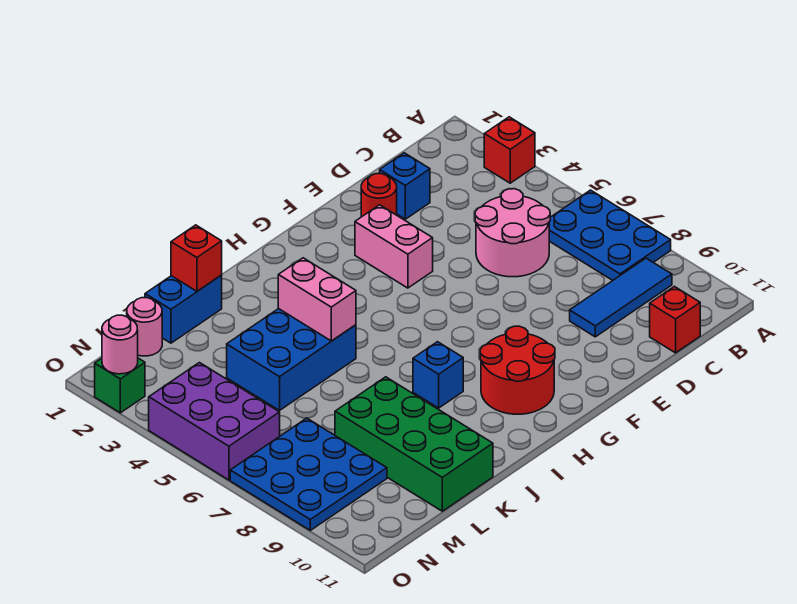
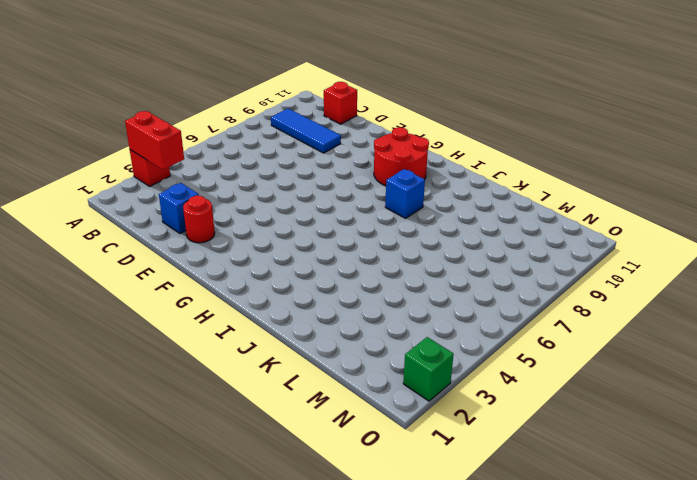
red brick A3:B3 level 2 -> none
none -> blue plate A6:B8 level 1
none -> pink round brick C5:D6 level 1
none -> pink brick F3:F4 level 1

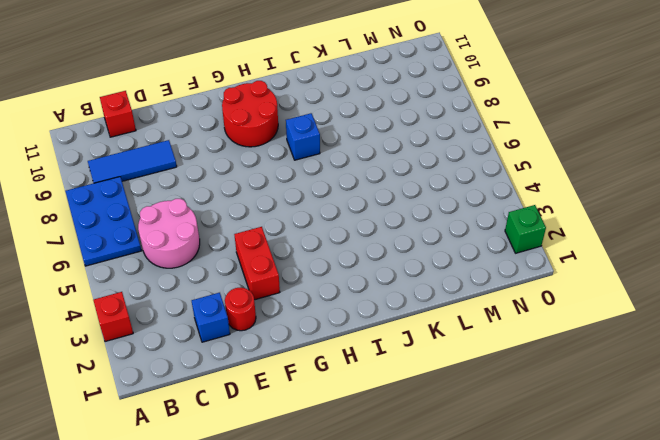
red brick F3:F4 level 1 -> pink brick F3:F4 level 1
none -> blue brick J4:L5 level 1
none -> blue brick K1:L1 level 1
none -> green brick K8:L11 level 1

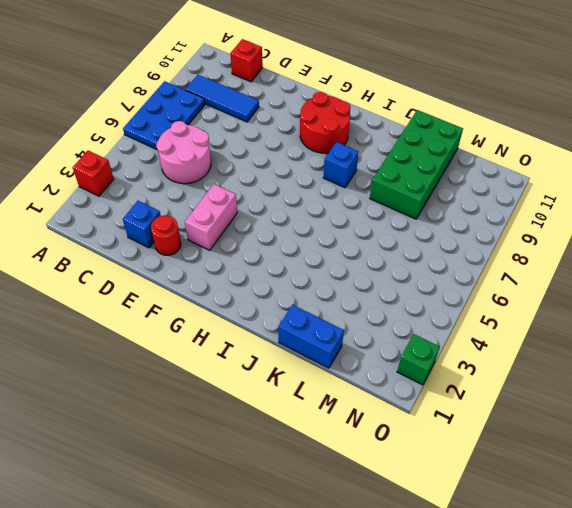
none -> blue brick J4:L5 level 1
none -> pink round brick M1 level 1
none -> blue plate M7:O9 level 1

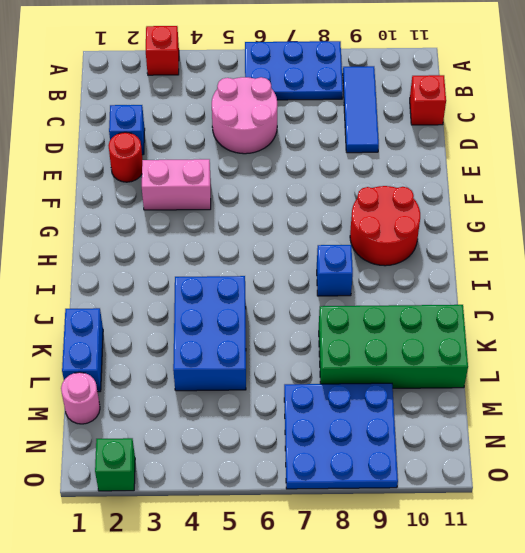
none -> purple brick N4:O6 level 1
none -> pink brick J4:J5 level 2
none -> red brick K1 level 2

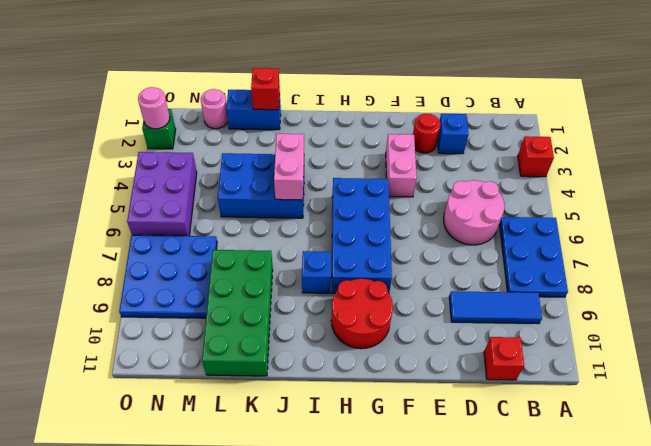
blue brick G5:H8 level 1 -> none

